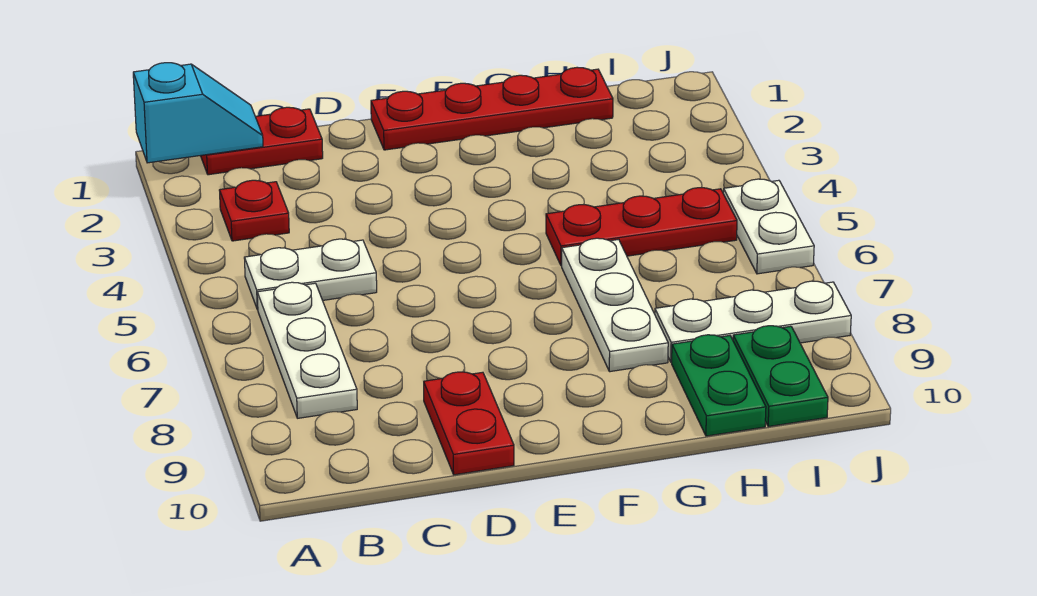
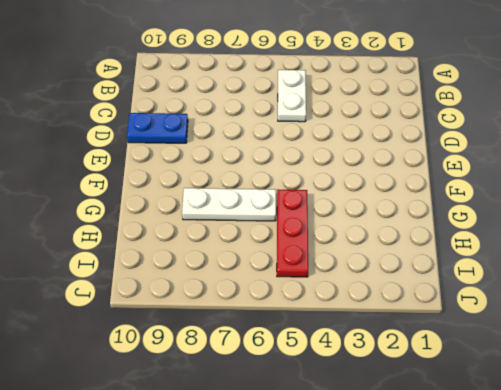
blue plate D9:D10 level 1 -> red plate D9:D10 level 1
none -> red plate B1:C1 level 1
none -> red plate B3 level 1
none -> white plate B6:B8 level 1

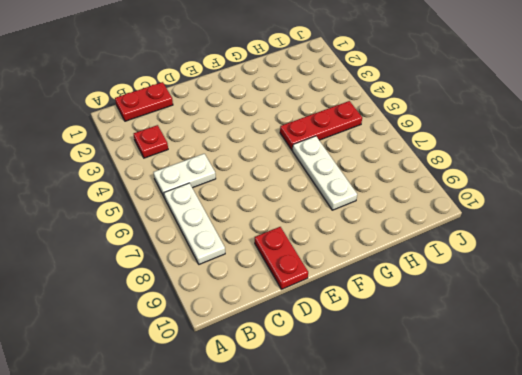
none -> red plate E1:H1 level 1
none -> white plate H8:J8 level 1
none -> green plate H9:H10 level 1

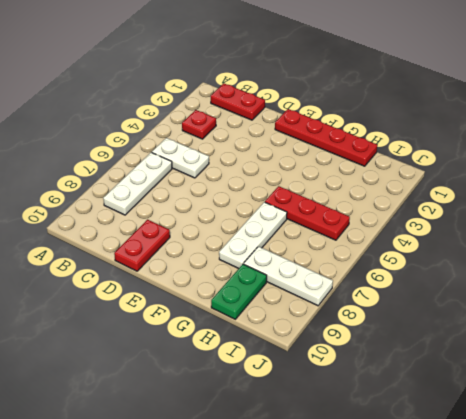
none -> green plate I9:I10 level 1
none -> white plate J5:J6 level 1
none -> cyan slope A1:B1 level 2 top A

